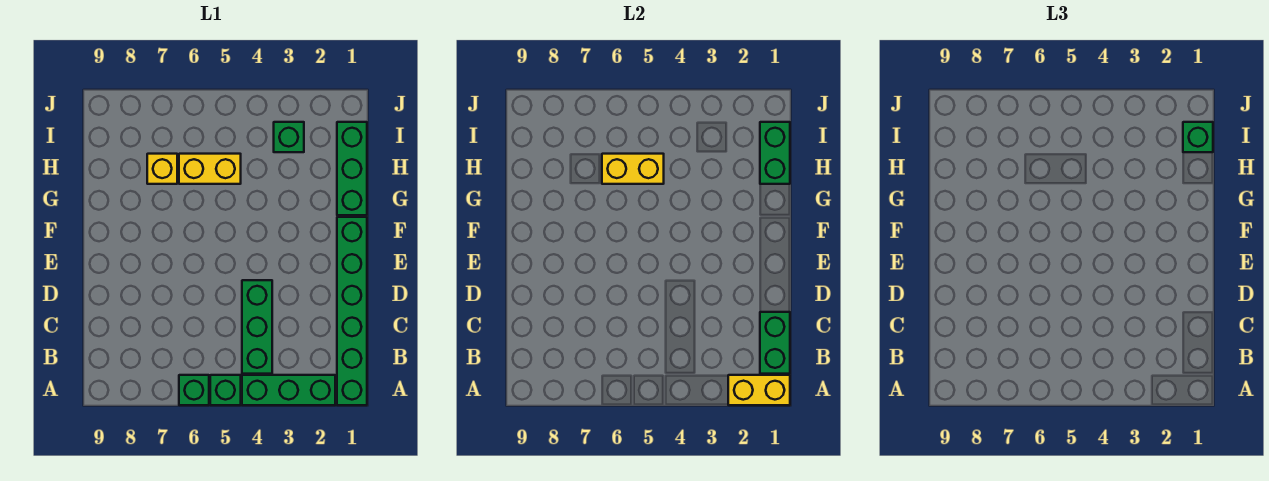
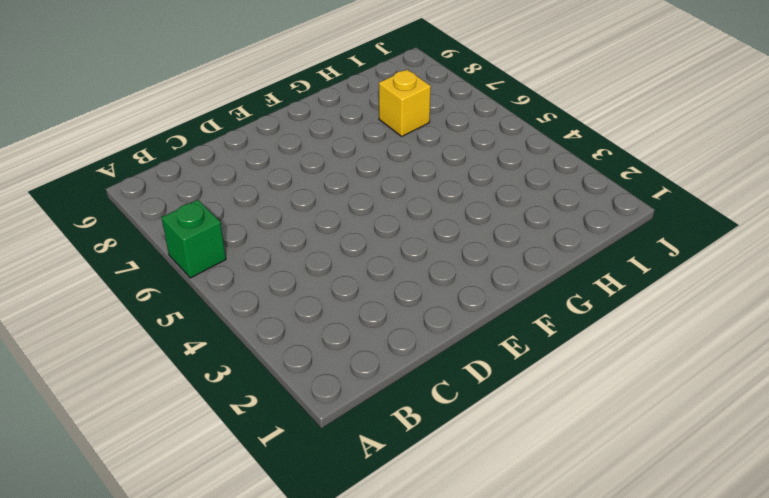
none -> green brick A1:F1 level 1
none -> green brick A2:A4 level 1
none -> green brick A5 level 1

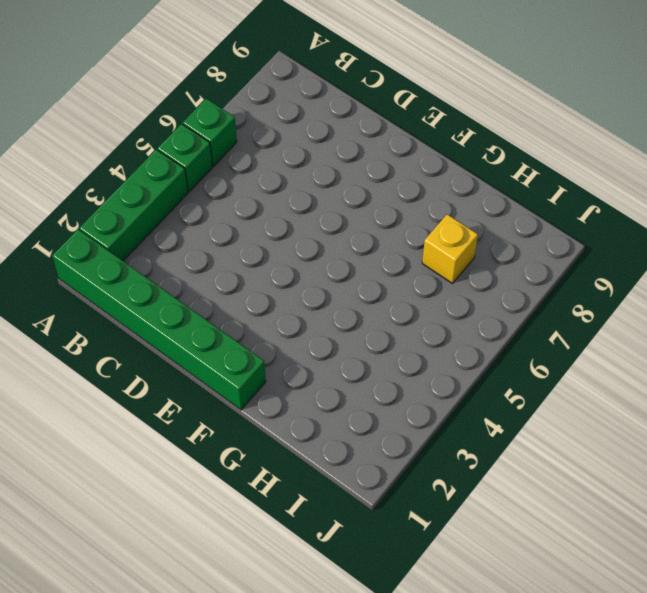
none -> green brick B4:D4 level 1
none -> green brick G1:I1 level 1
none -> yellow brick H5:H6 level 1

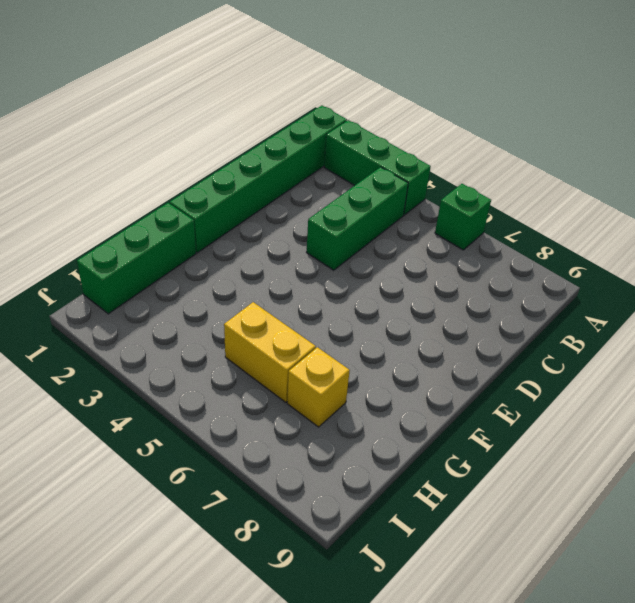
none -> green brick A5 level 1
none -> green brick I3 level 1
none -> yellow brick A1:A2 level 2

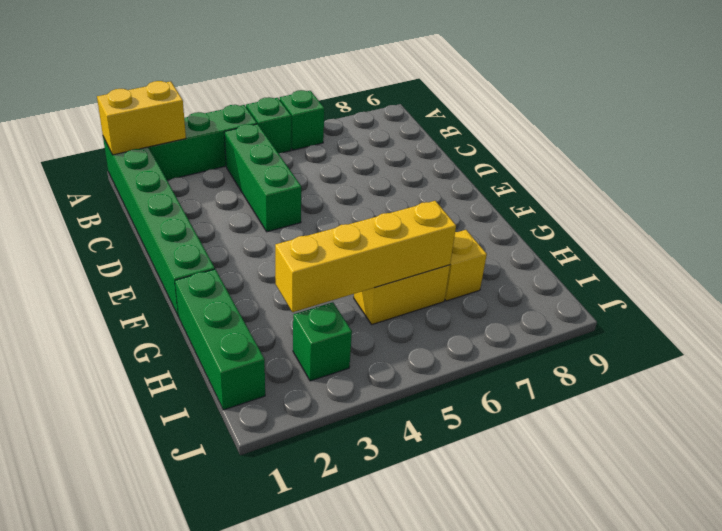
yellow brick H3:H6 level 2 -> yellow brick H5:H6 level 2
none -> green brick B1:C1 level 2
none -> green brick H1:I1 level 2
none -> green brick I1 level 3

